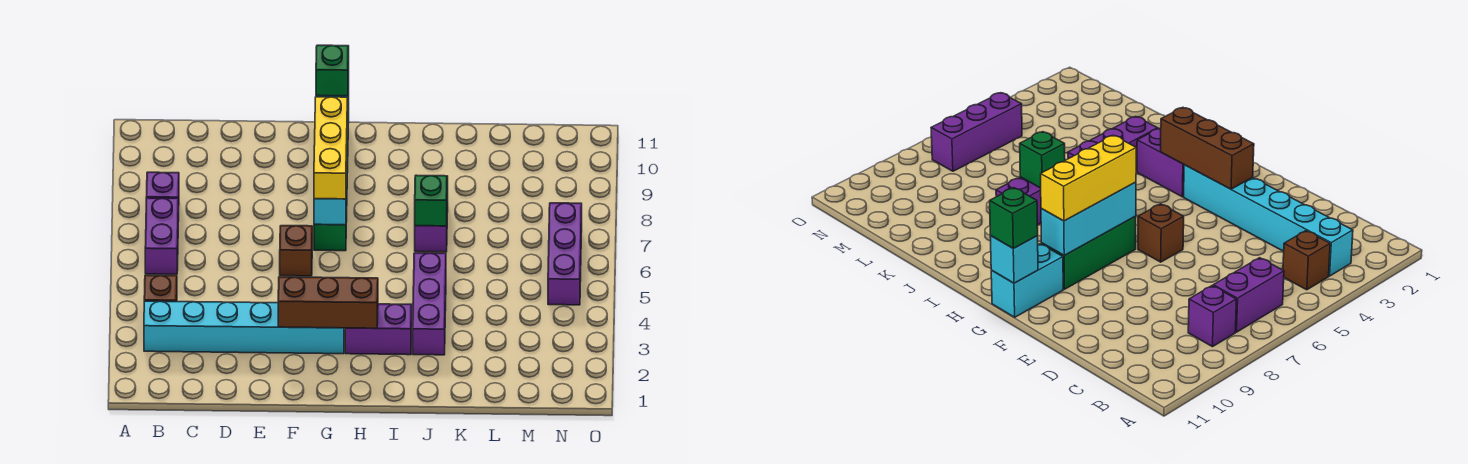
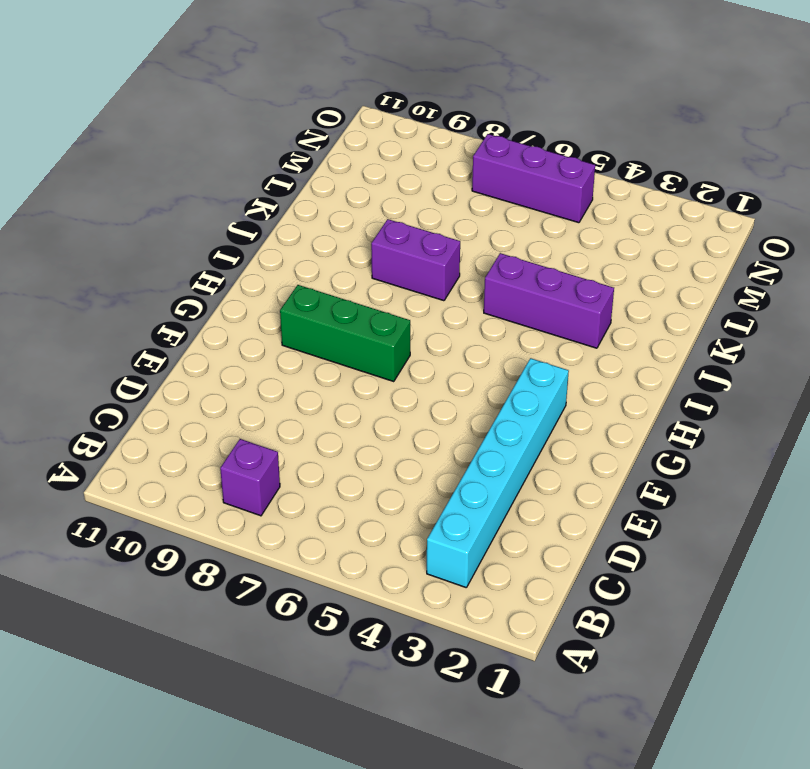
none -> brown brick B4 level 1
none -> purple brick B6:B7 level 1
none -> brown brick F6 level 1

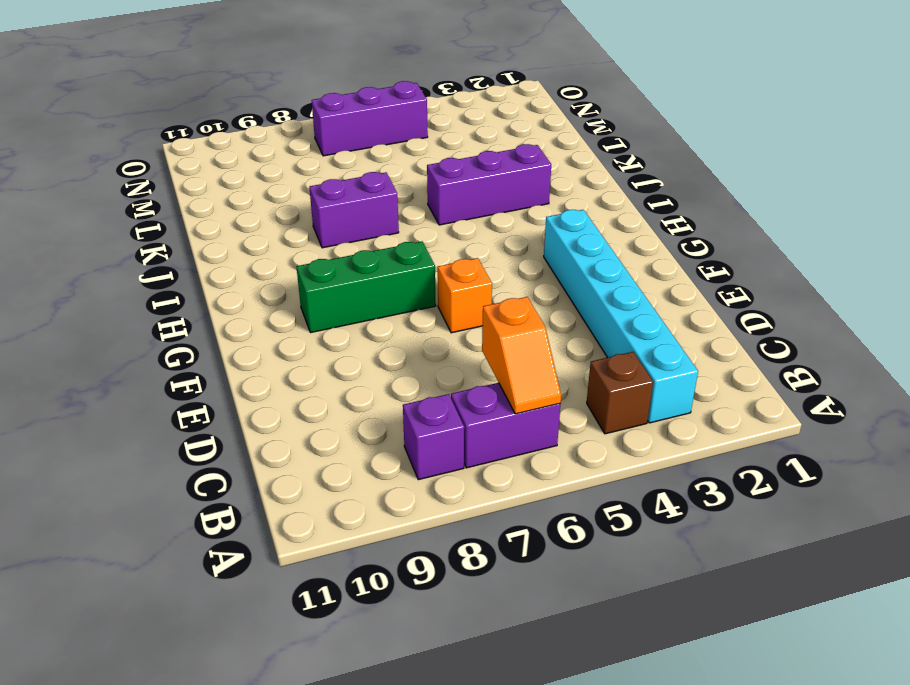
orange slope B6:C6 level 2 top C -> none
orange brick F6 level 1 -> brown brick F6 level 1
none -> cyan brick G10:G11 level 1
none -> purple brick H3:I3 level 1
none -> brown brick F3:H3 level 2

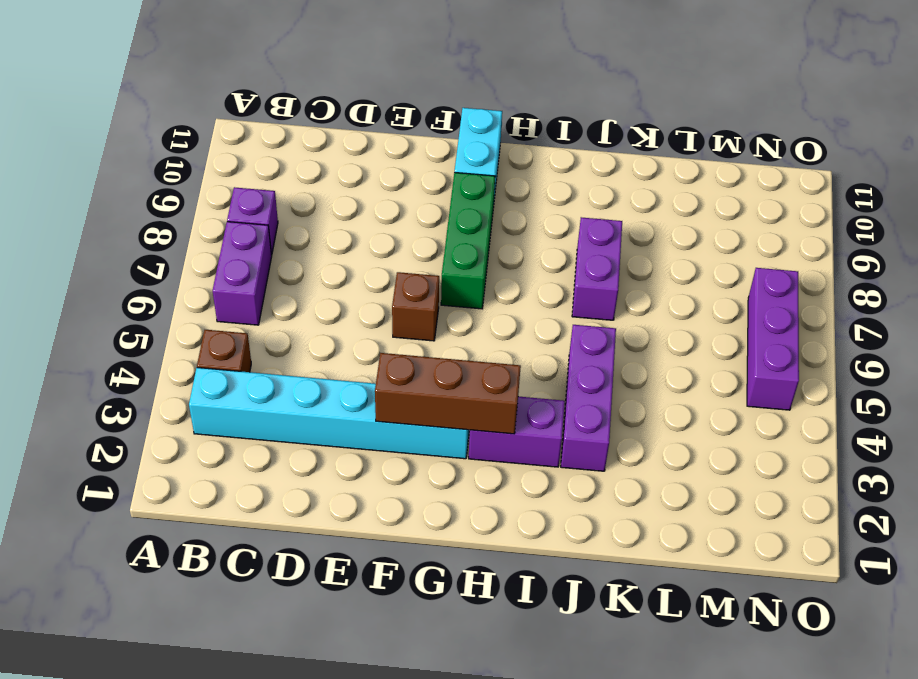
none -> cyan brick G7:G9 level 2
none -> cyan brick G11 level 2
none -> green brick J7 level 2

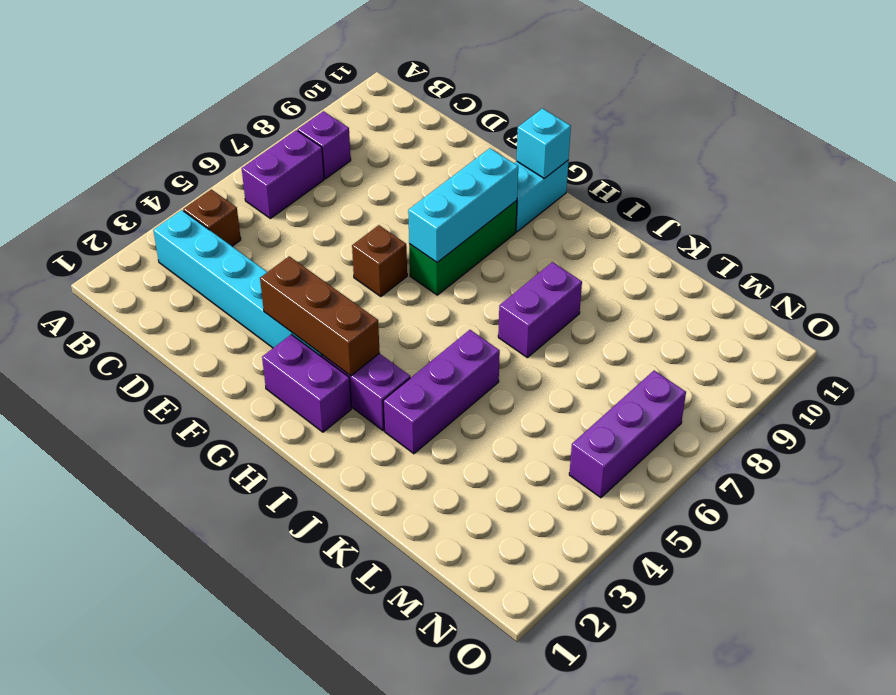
purple brick G2:H2 level 1 -> none
none -> green brick J7 level 2
none -> yellow brick G7:G9 level 3
none -> green brick G11 level 3

